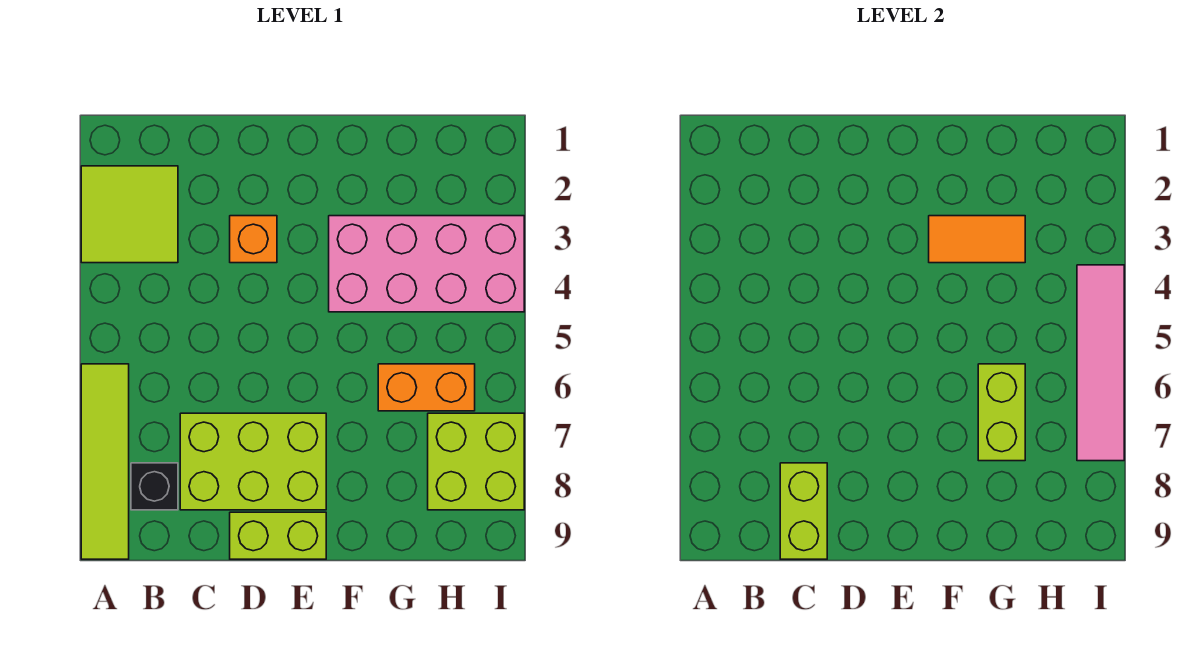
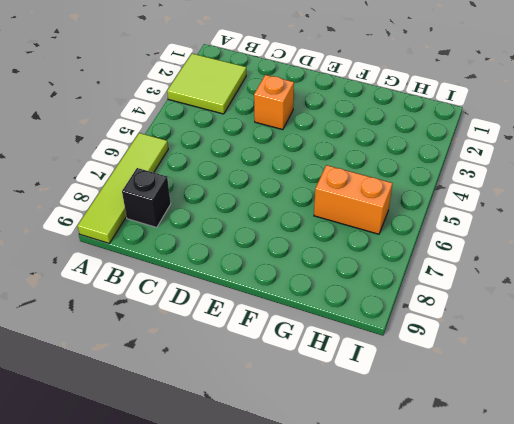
none -> lime brick C7:E8 level 1
none -> lime brick D9:E9 level 1
none -> pink brick F3:I4 level 1

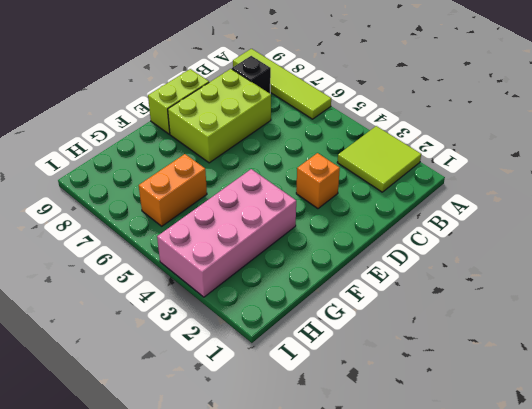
none -> lime brick H7:I8 level 1
none -> lime brick C8:C9 level 2
none -> orange tile F3:G3 level 2

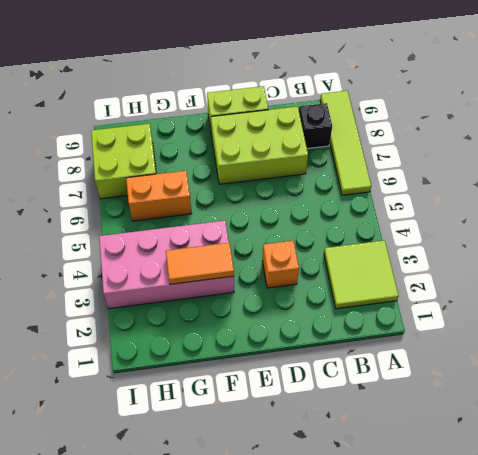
none -> lime brick C8:C9 level 2
none -> lime brick G6:G7 level 2
none -> pink tile I4:I7 level 2

